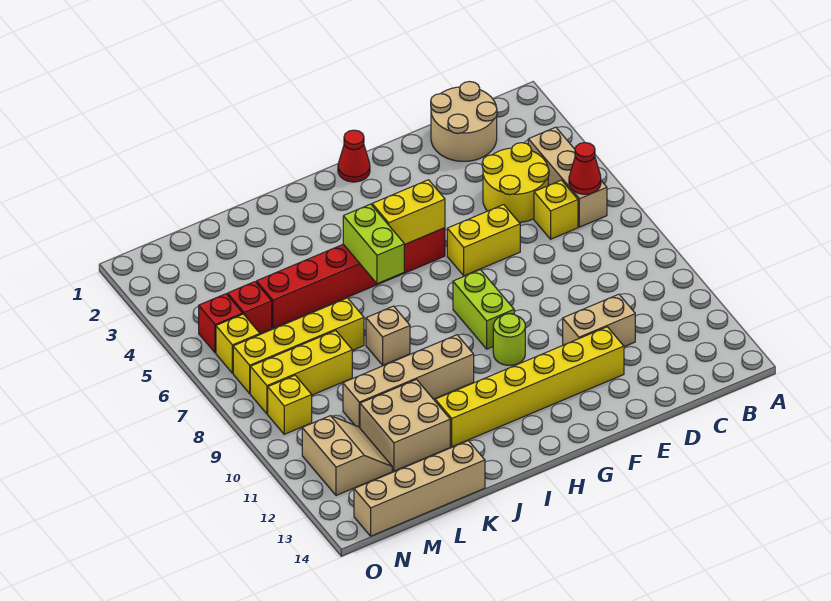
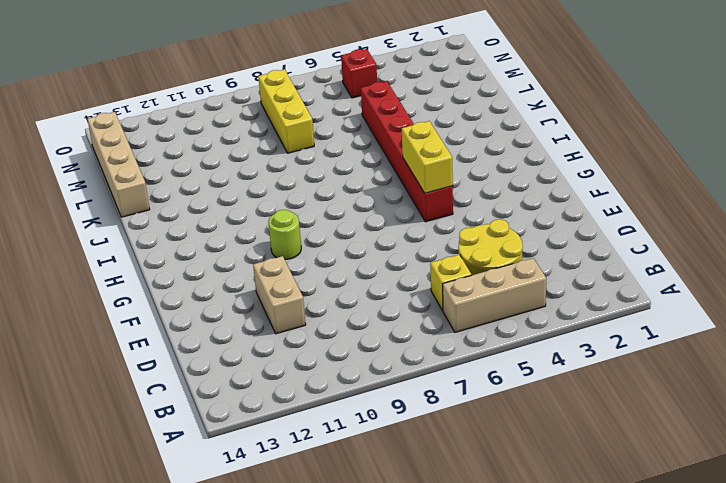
none -> tan round brick C1:D2 level 1
none -> yellow brick E6:F6 level 1
none -> yellow brick E12:J12 level 1

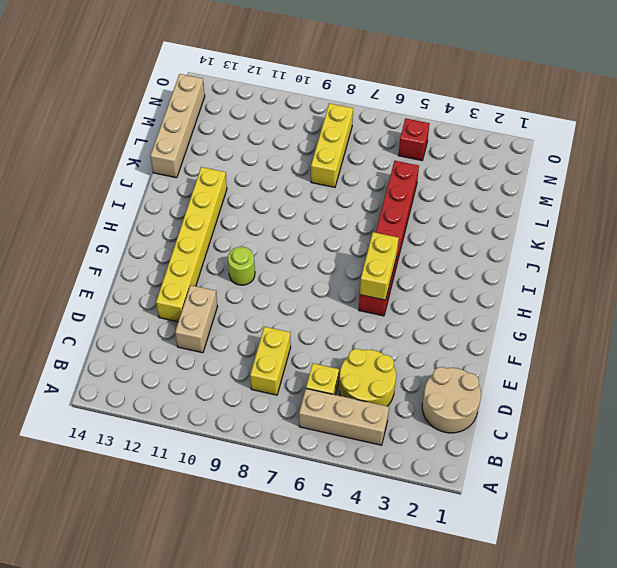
yellow brick C8:D8 level 1 -> yellow brick E6:F6 level 1
none -> red cone G1 level 1
none -> lime brick G8:G9 level 1
none -> tan brick I10:L10 level 1

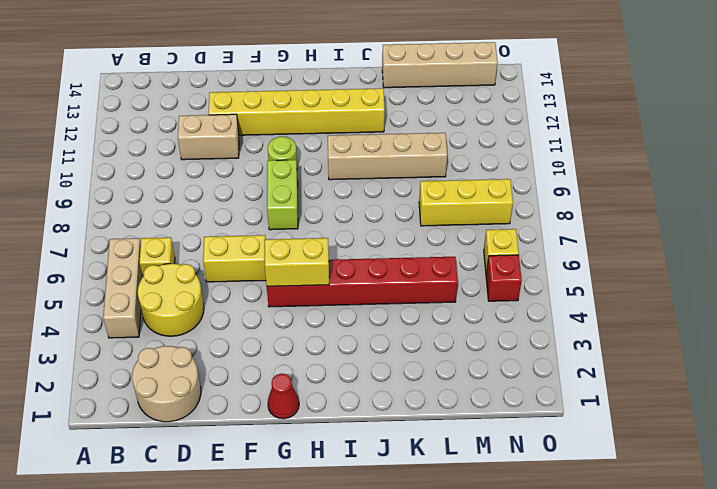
none -> tan brick J8 level 1
none -> yellow brick K7:N7 level 1
none -> tan brick K11:L12 level 1

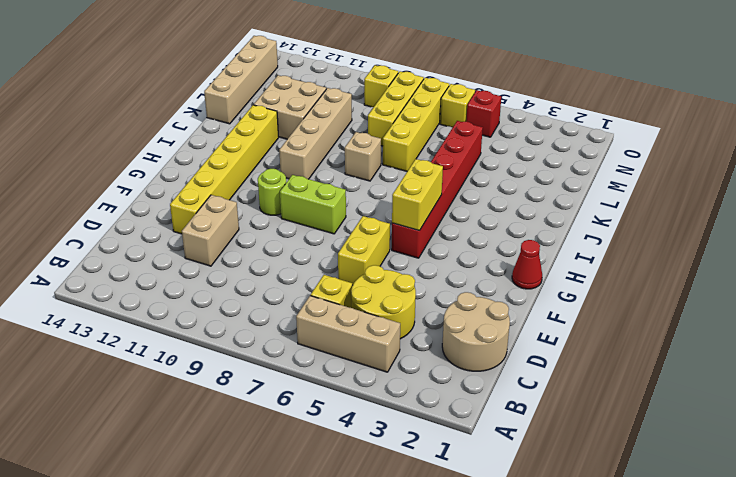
none -> red brick M5 level 1
none -> tan slope M11:N12 level 1 top N
none -> red cone B6 level 2

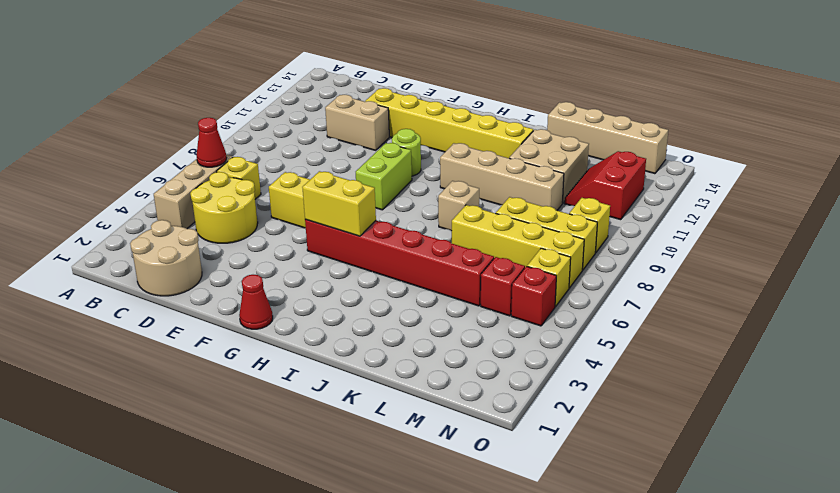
red slope M11:N12 level 1 top N -> tan slope M11:N12 level 1 top N
none -> lime brick I5:I6 level 2

